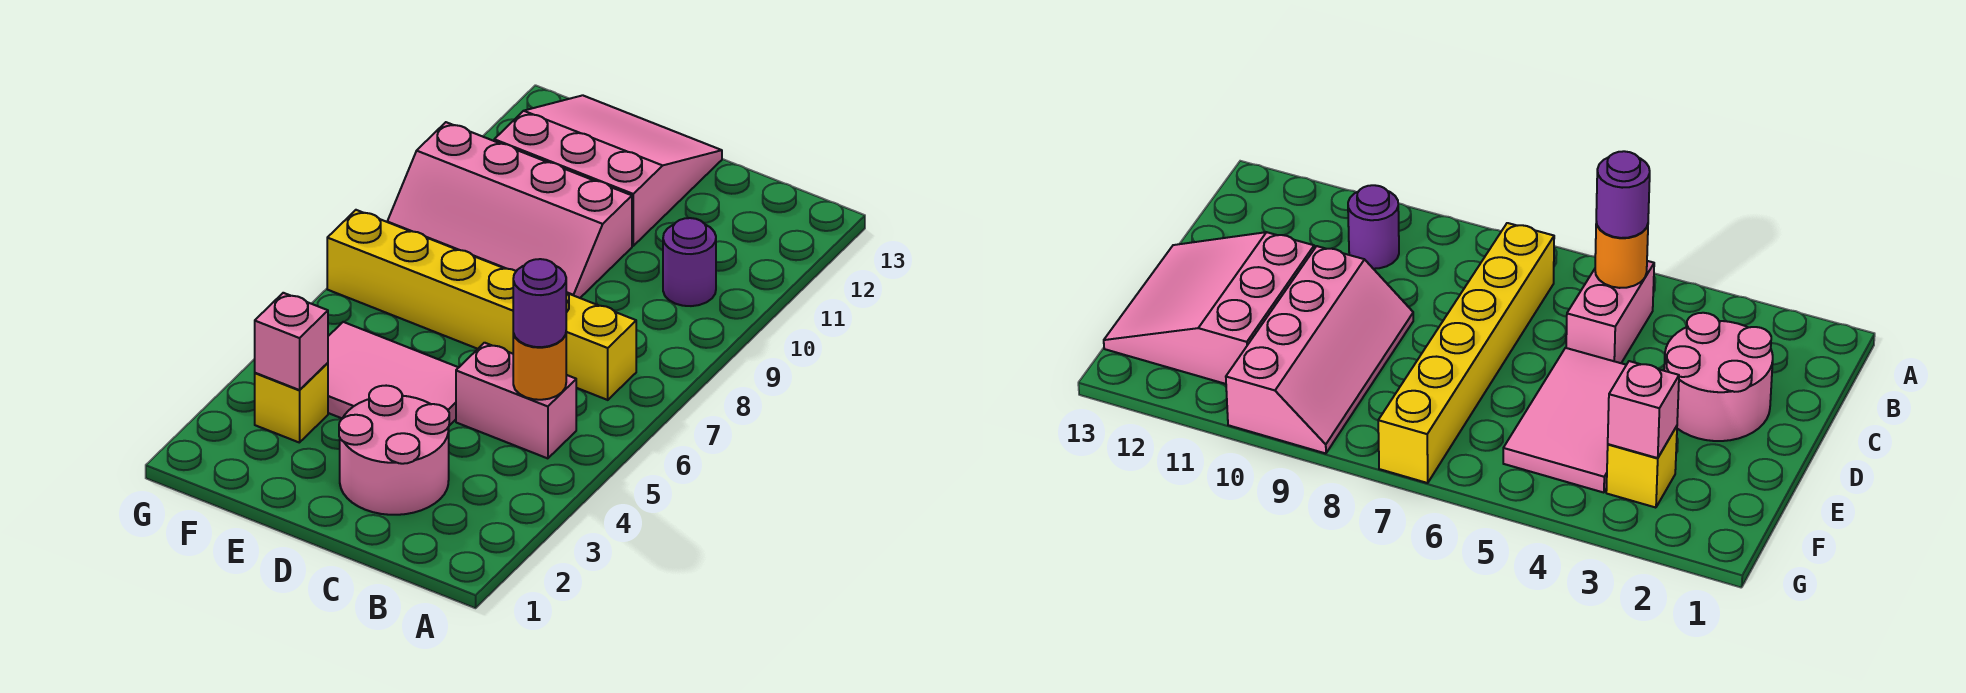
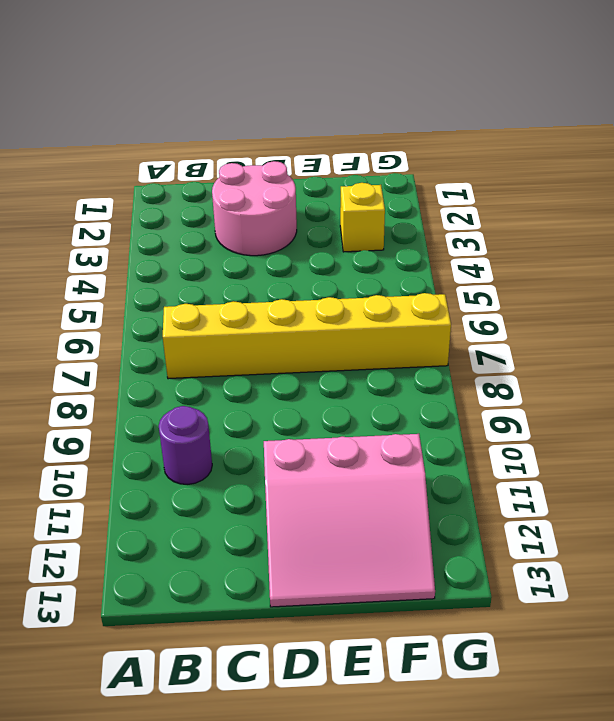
none -> pink brick B5:C5 level 1
none -> pink tile D4:F5 level 1

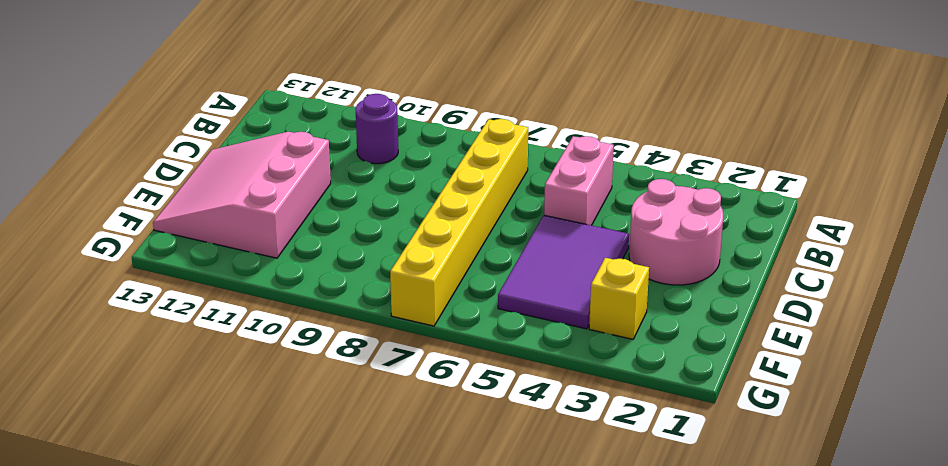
purple tile D4:F5 level 1 -> pink tile D4:F5 level 1
none -> pink slope D9:G10 level 1 top 10
none -> orange round brick B5 level 2

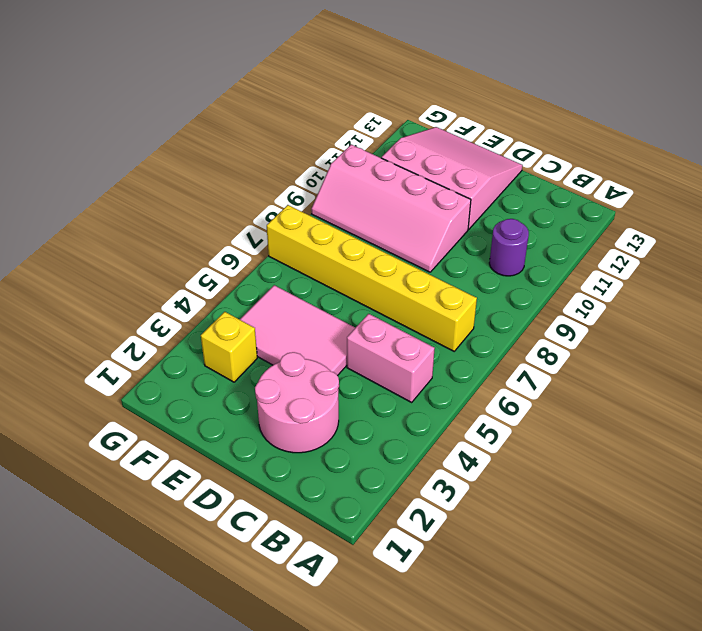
none -> orange round brick B5 level 2
none -> pink brick F3 level 2

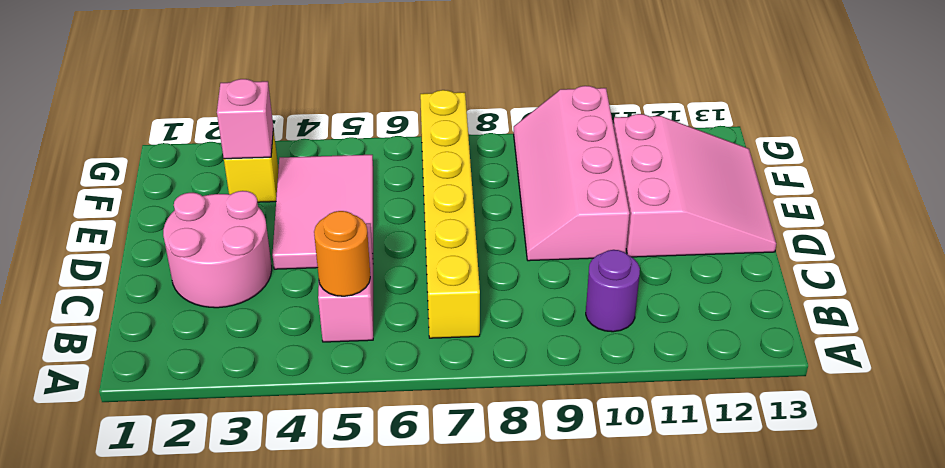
none -> purple round brick B5 level 3

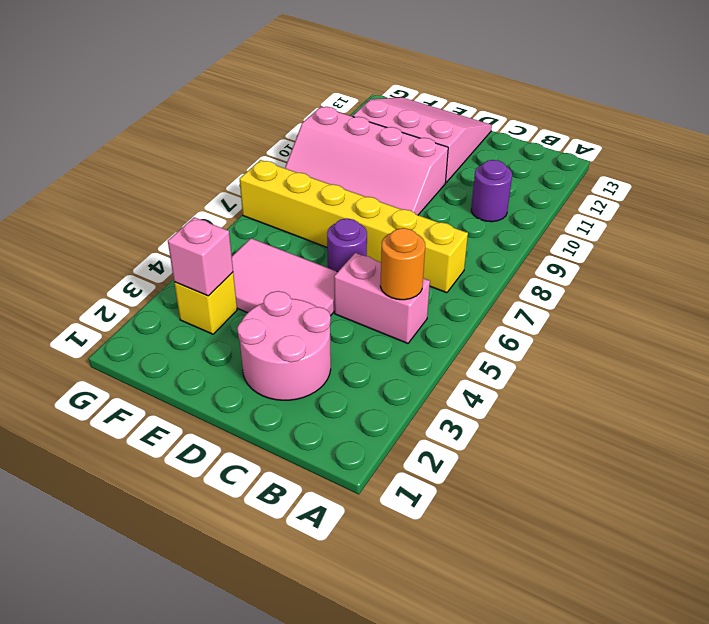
purple round brick D6 level 1 -> purple round brick B5 level 3

